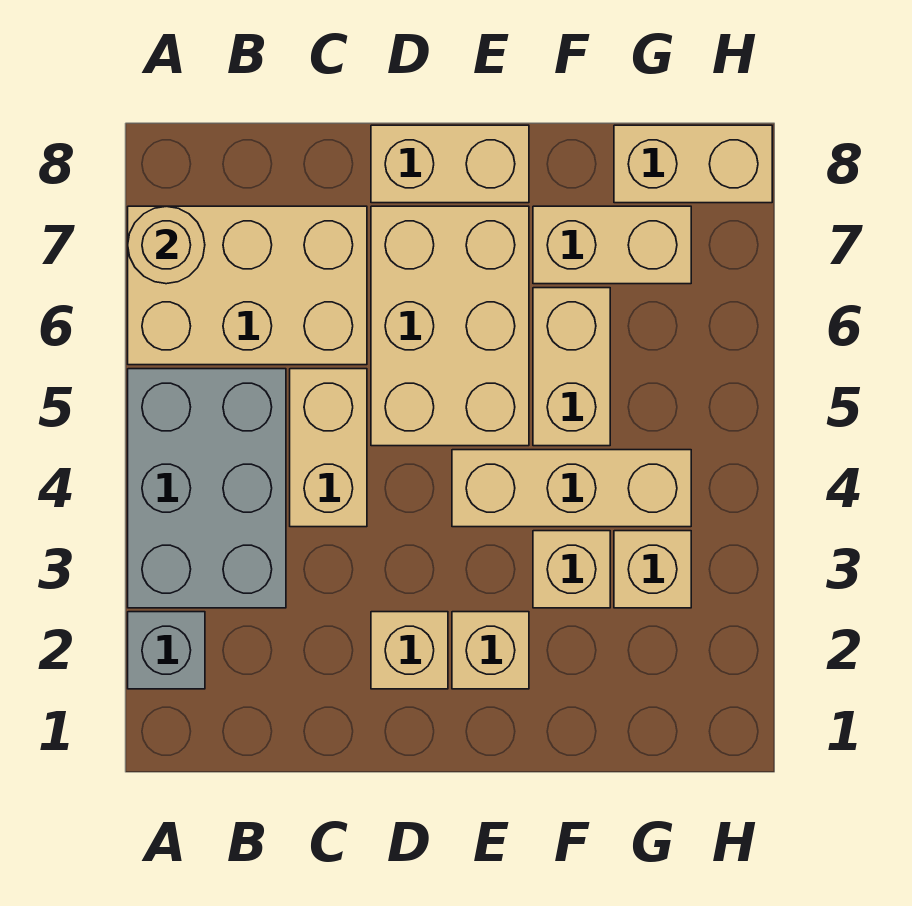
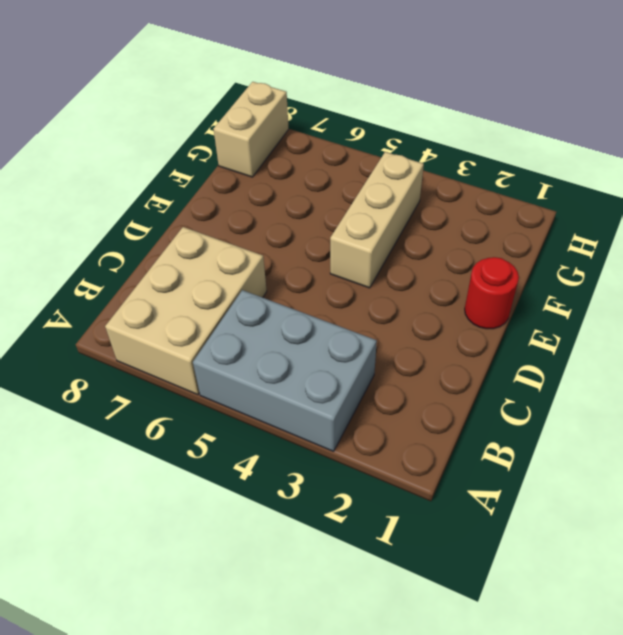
red round brick E1 level 1 -> none
none -> grey brick A2 level 1
none -> tan brick C4:C5 level 1
none -> tan brick D2 level 1

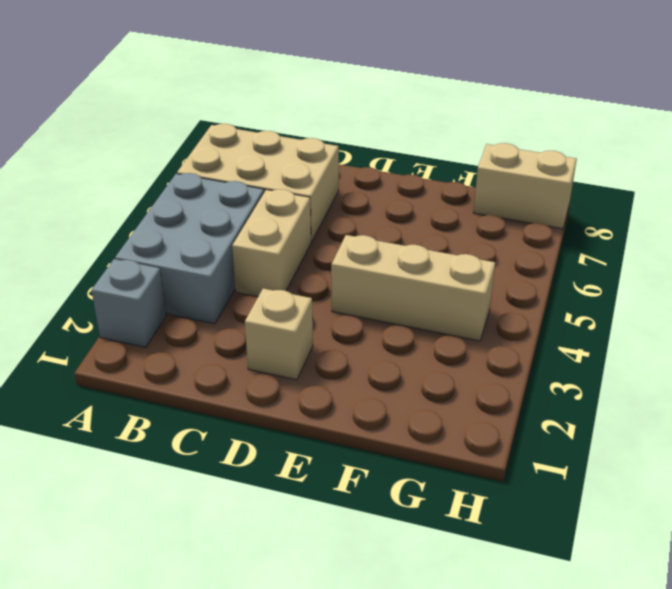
none -> tan brick D5:E7 level 1
none -> tan brick D8:E8 level 1
none -> tan brick E2 level 1

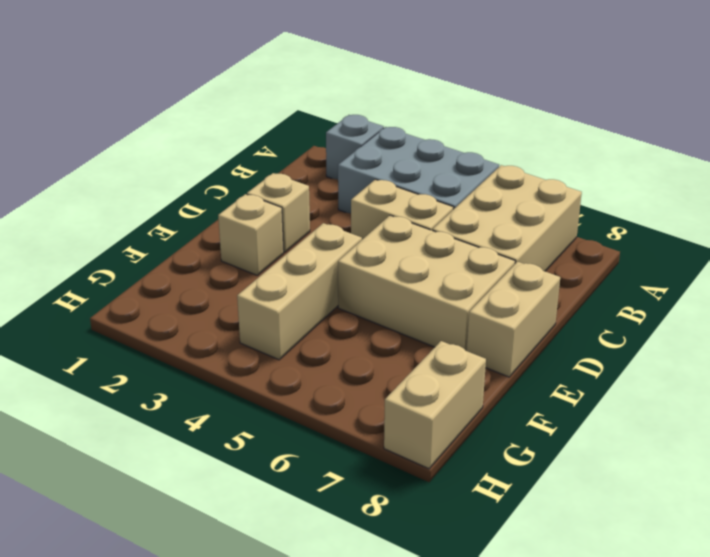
none -> tan brick F3 level 1
none -> tan brick F5:F6 level 1
none -> tan brick F7:G7 level 1

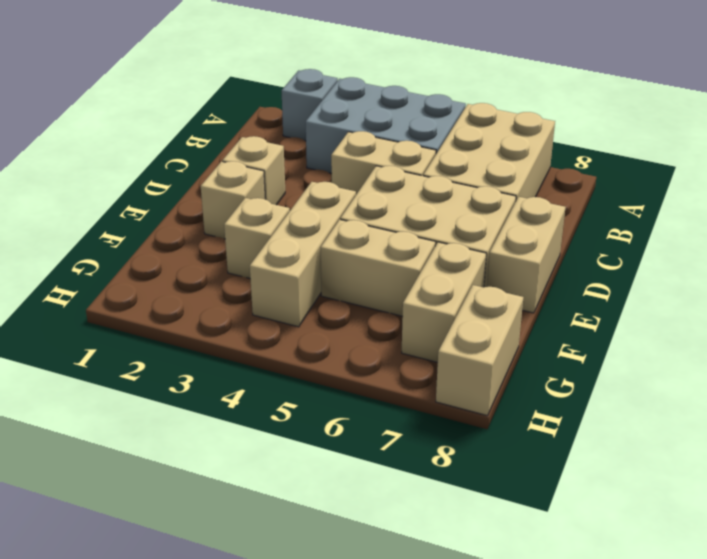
none -> tan brick G3 level 1
none -> tan round brick A7 level 2

